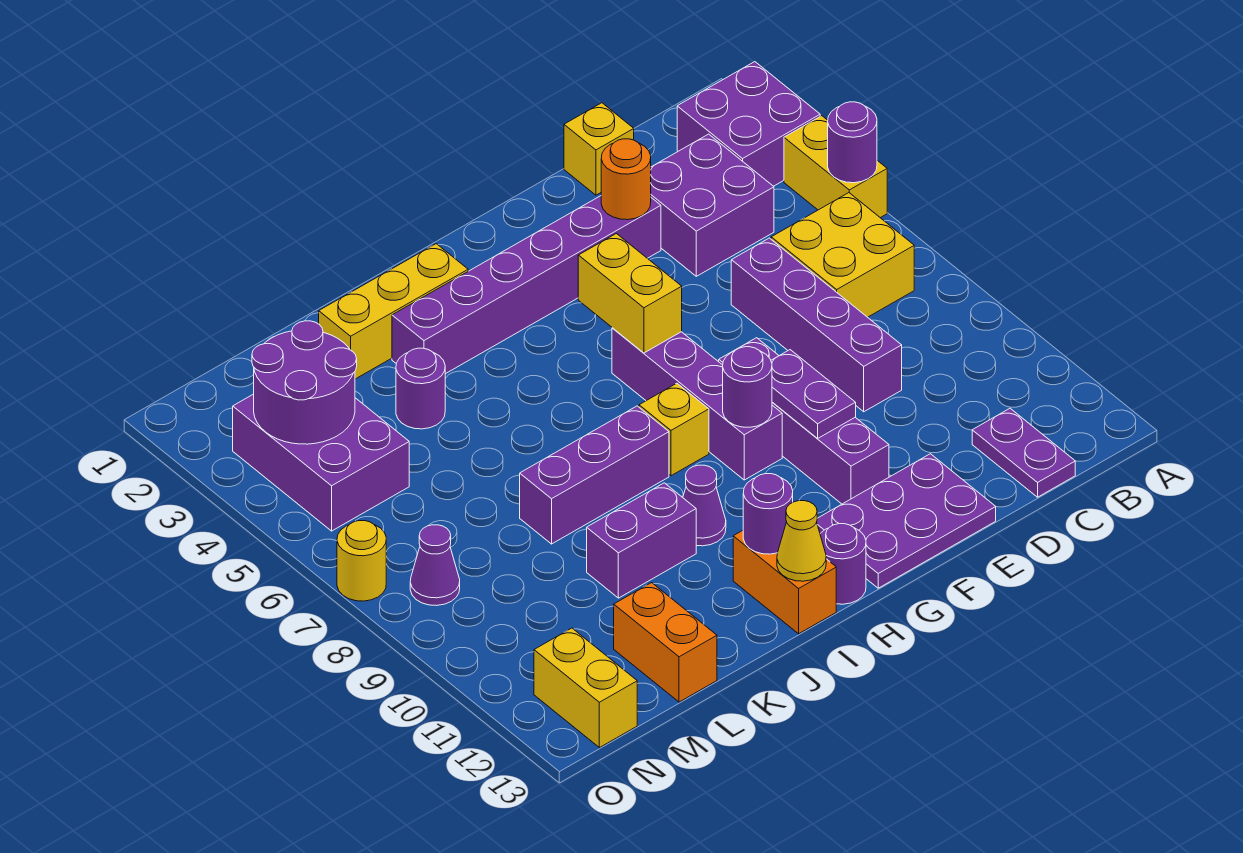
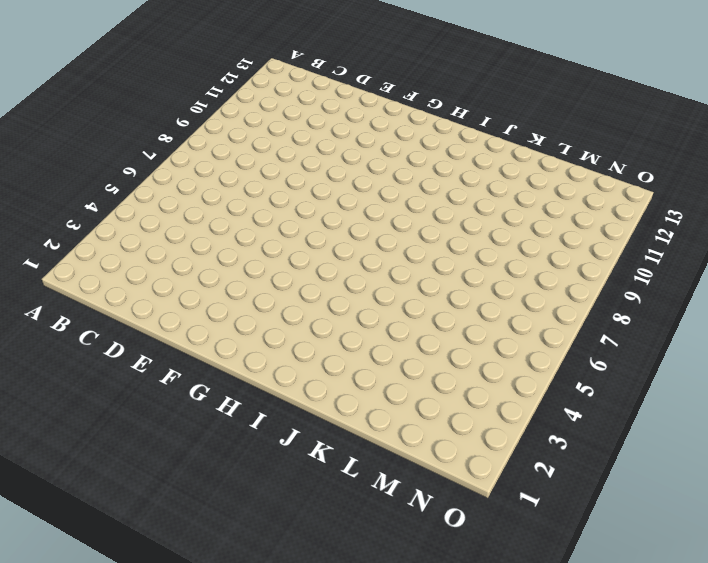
none -> purple brick A2:B3 level 1
none -> yellow brick A4:A5 level 1
none -> yellow brick B6:C7 level 1
none -> purple brick C3:D4 level 1

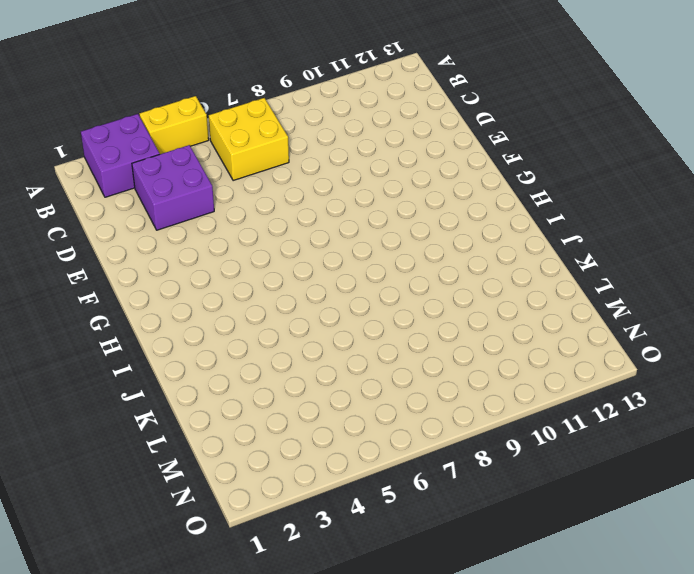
none -> purple plate C12:C13 level 1
none -> yellow brick D1 level 1
none -> purple brick D6:D9 level 1
none -> purple brick E3:J3 level 1

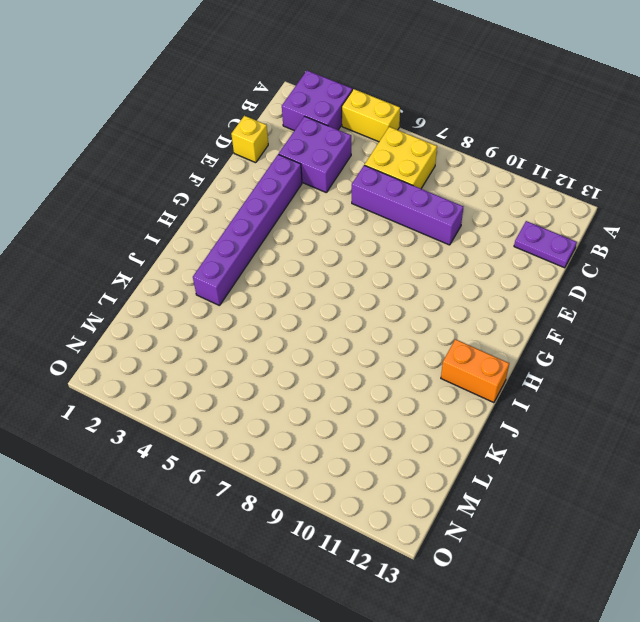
none -> purple plate E12:G13 level 1
none -> purple brick F8:F11 level 1
none -> purple brick G6:G9 level 1
none -> yellow brick H8 level 1

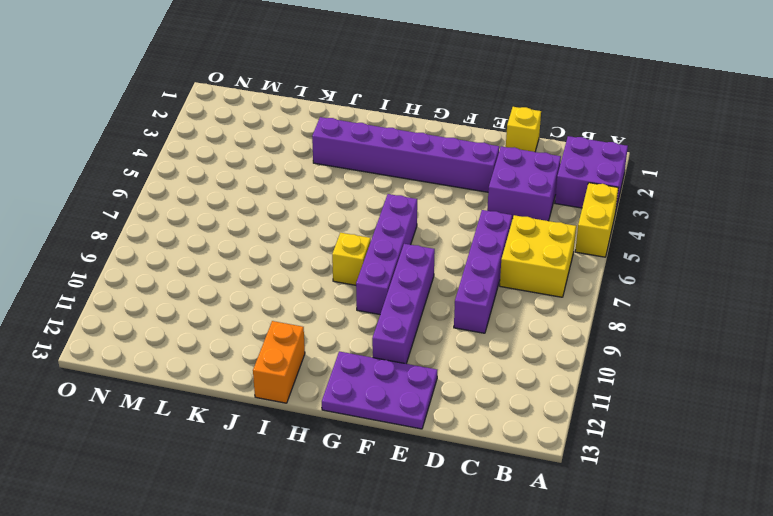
none -> purple plate C12:C13 level 1
none -> purple round brick H13 level 1
none -> yellow brick I2:K2 level 1
none -> purple brick I8:K8 level 1

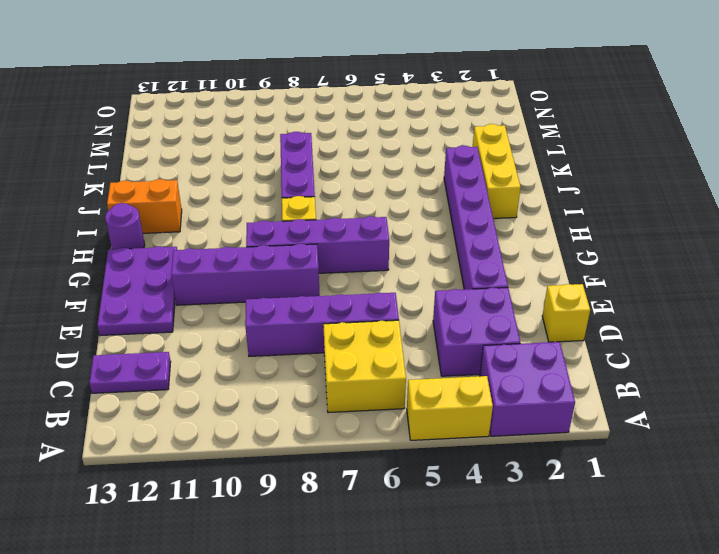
none -> purple cone I10 level 1
none -> purple brick J10:K10 level 1
none -> purple round brick K4 level 1
none -> orange brick L12:L13 level 1

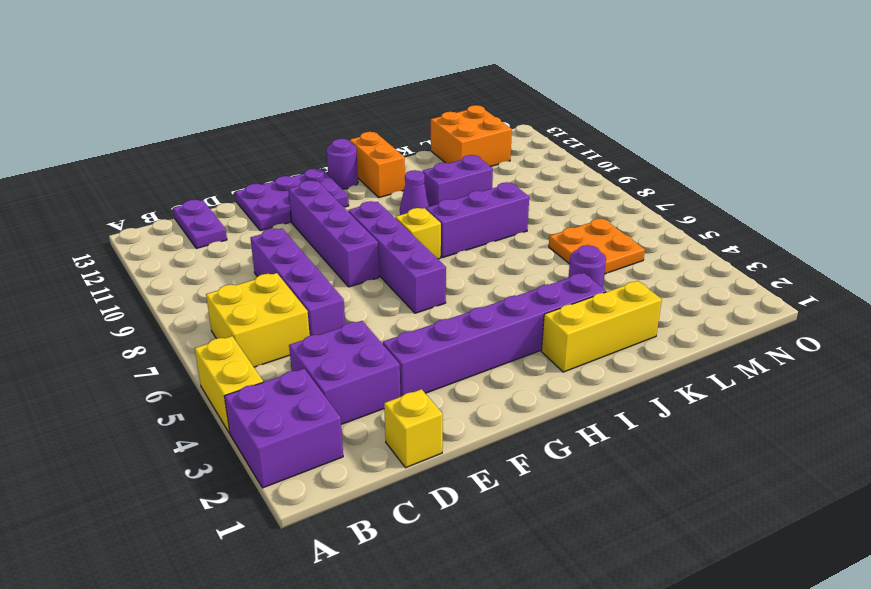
orange plate L5:M6 level 1 -> purple brick M3:N5 level 1
orange brick L12:M13 level 1 -> orange brick L12:L13 level 1
none -> purple cone N8 level 1
none -> yellow brick N12:N13 level 1
none -> yellow round brick O7 level 1
none -> purple round brick A5 level 2

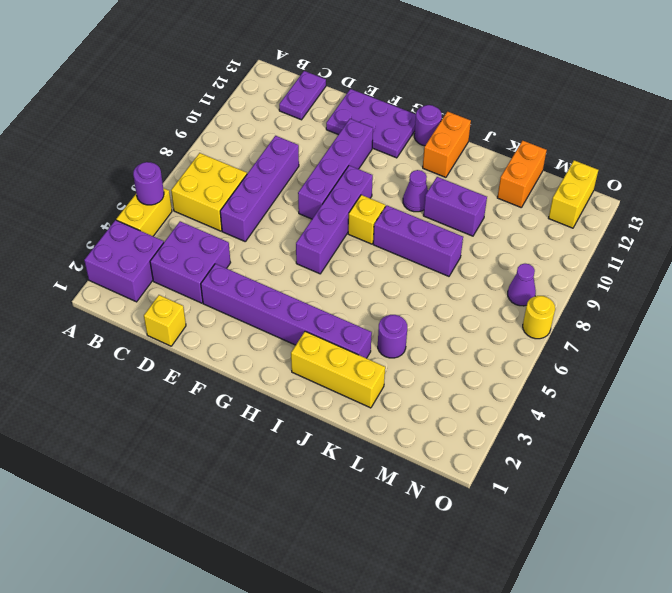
none -> purple brick M3:N5 level 1
none -> orange round brick E3 level 2
none -> purple plate F9:F10 level 2
none -> yellow brick G5:G6 level 2

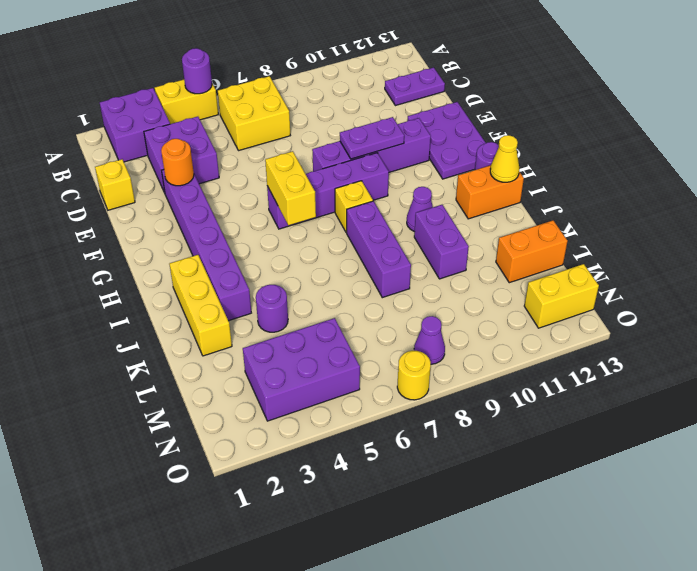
yellow brick G6:H6 level 2 -> yellow brick G5:G6 level 2
none -> purple brick D6:D9 level 1
none -> purple round brick G9 level 2
none -> purple round brick I12 level 2
none -> purple round brick M3:N4 level 2

